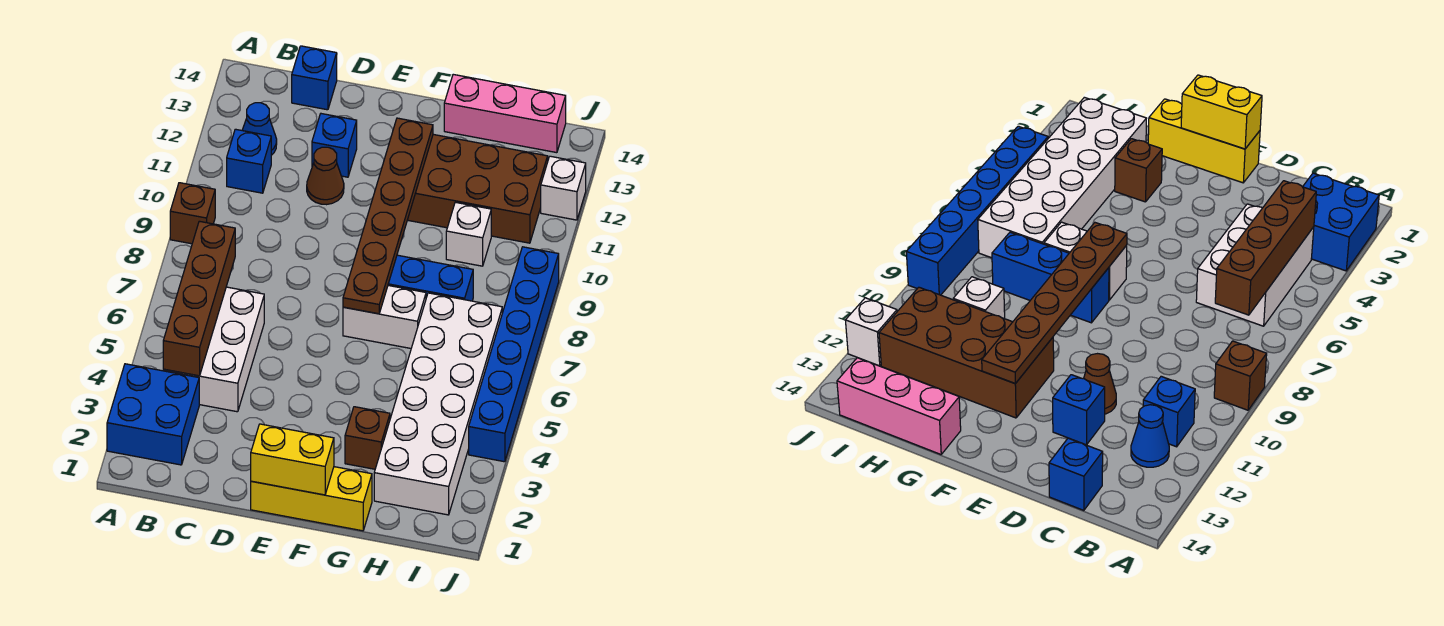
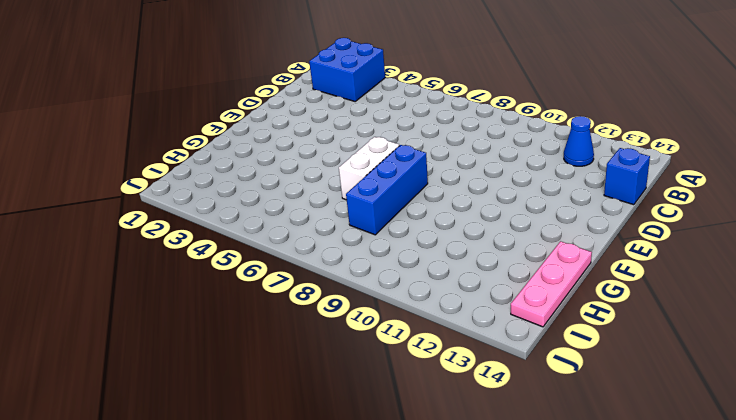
pink plate G14:I14 level 1 -> pink brick G14:I14 level 1
none -> brown brick A9 level 1
none -> white brick B4:C6 level 1
none -> blue brick B11 level 1

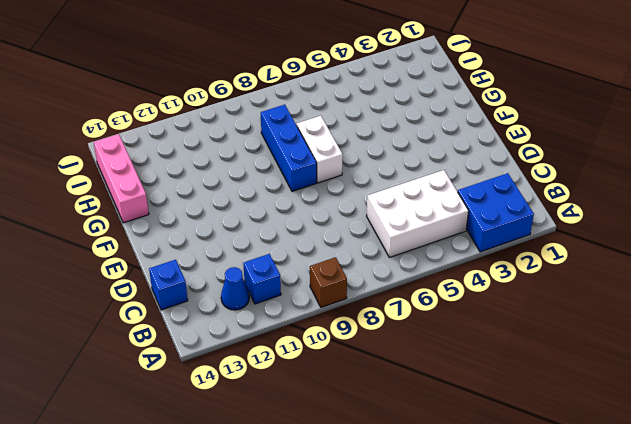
none -> brown cone D11 level 1
none -> blue brick D12 level 1
none -> yellow brick E1:G1 level 1

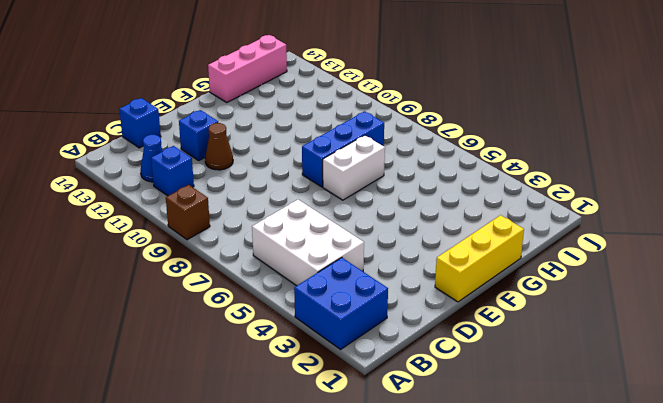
none -> brown brick F11:I12 level 1
none -> brown brick G3 level 1
none -> white brick H2:I7 level 1

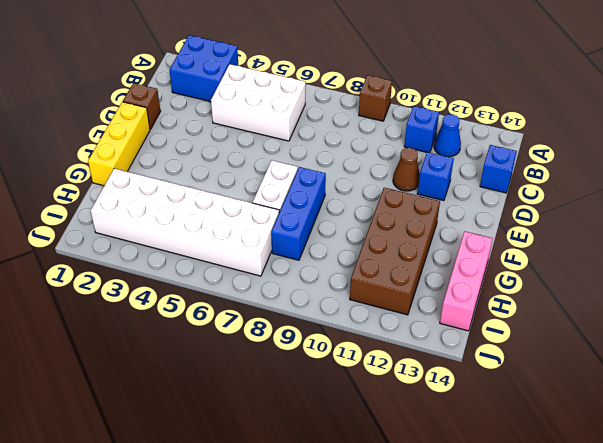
brown brick D1 level 1 -> brown brick G3 level 1
none -> white brick H10 level 1
none -> blue brick J4:J9 level 1
none -> white brick J12 level 1

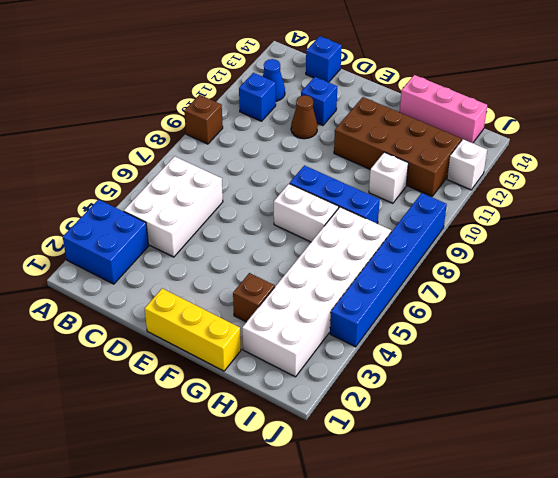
none -> brown brick B4:B7 level 2
none -> yellow brick E1:F1 level 2
none -> brown plate F7:F12 level 2

